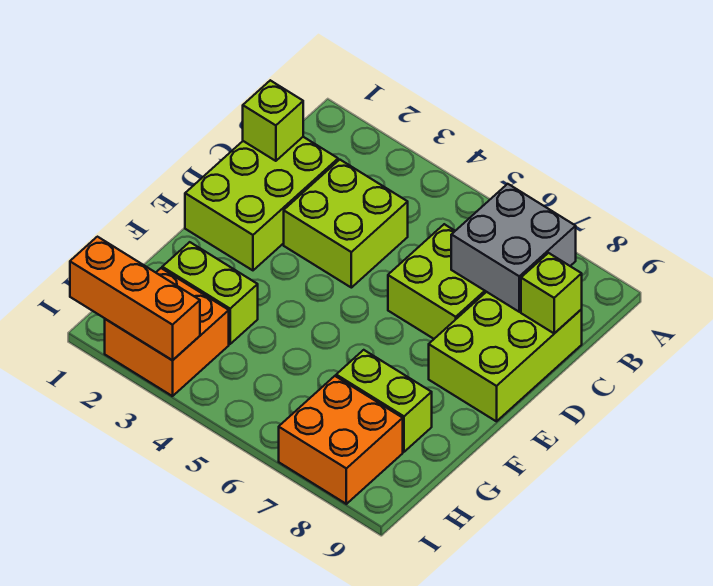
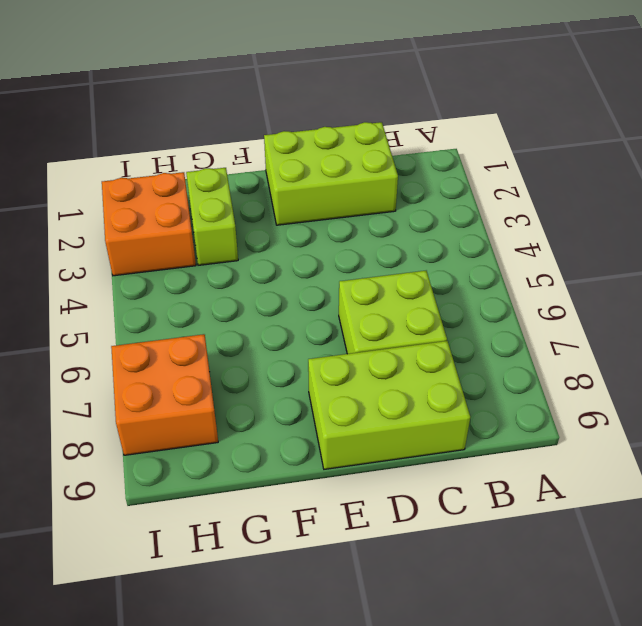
none -> lime brick C3:D4 level 1
none -> lime brick G7:G8 level 1
none -> grey brick B7:C8 level 2

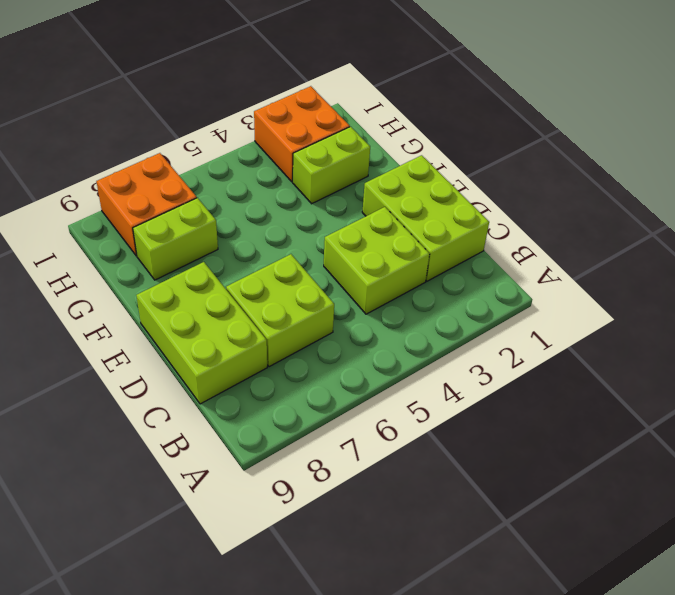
none -> grey brick B7:C8 level 2
none -> lime brick C1 level 2
none -> lime brick C9 level 2

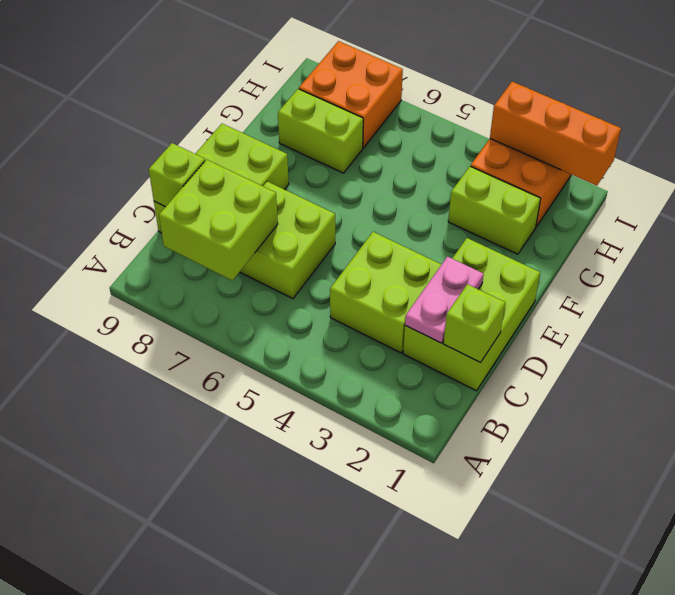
lime brick B7:C8 level 2 -> grey brick B7:C8 level 2
pink plate C2:D2 level 2 -> none

